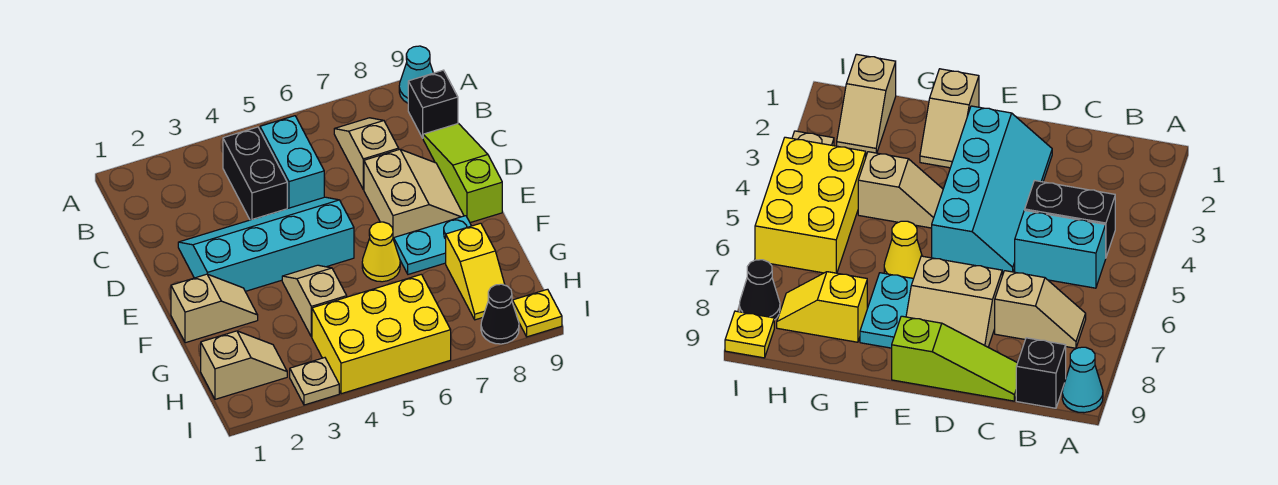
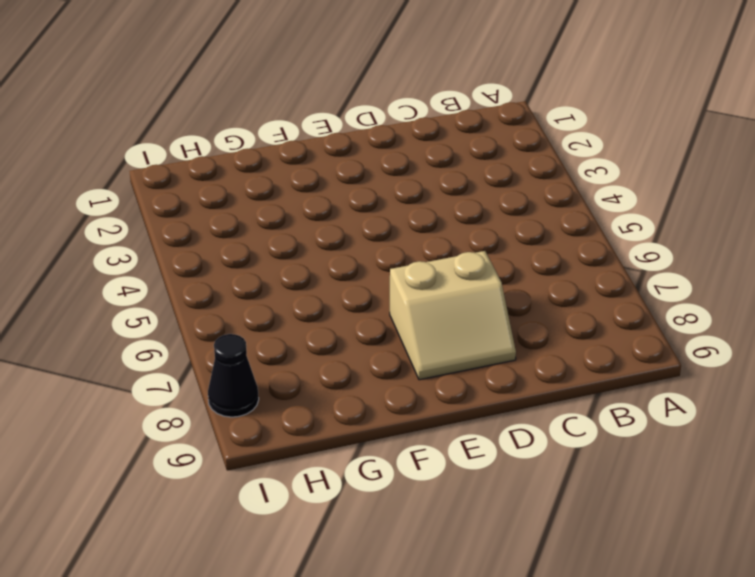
none -> cyan cone A9 level 1
none -> black brick B4:C4 level 1
none -> cyan brick B5:C5 level 1

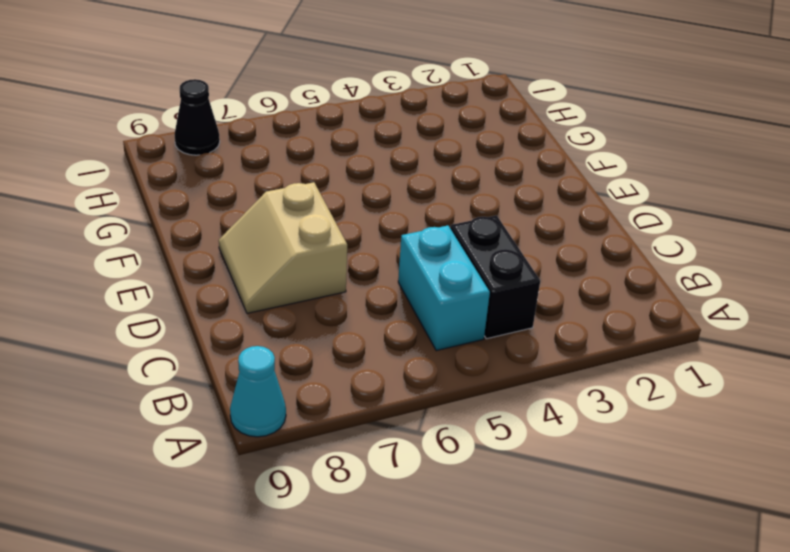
none -> tan slope B7:C7 level 1 top C
none -> black brick B9 level 1
none -> lime slope C9:E9 level 1 top E

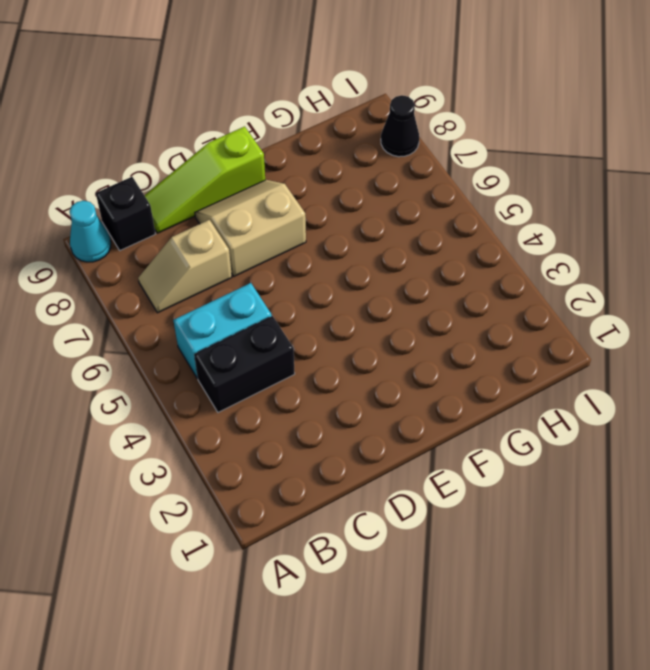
none -> cyan slope D2:E5 level 1 top E
none -> tan slope F1:F2 level 1 top 1
none -> tan slope F4:G4 level 1 top G

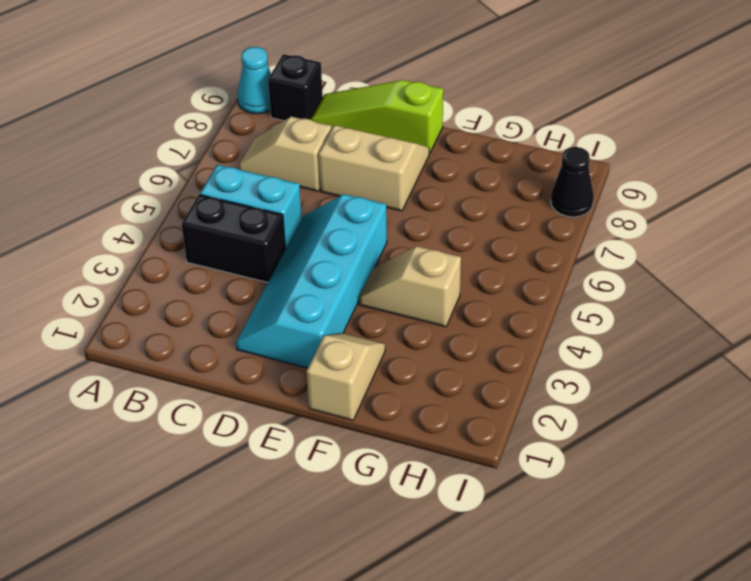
none -> yellow cone F6 level 1
none -> cyan plate F7:F8 level 1
none -> yellow slope G8:H8 level 1 top G

